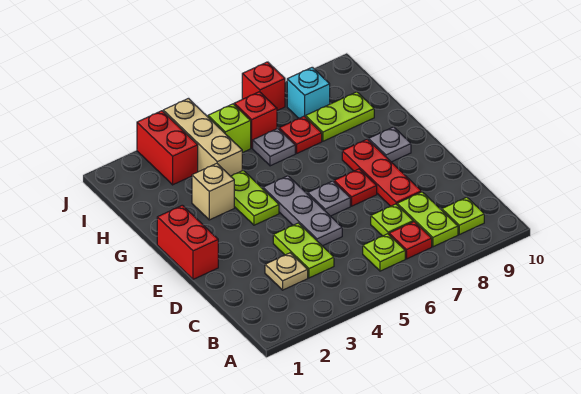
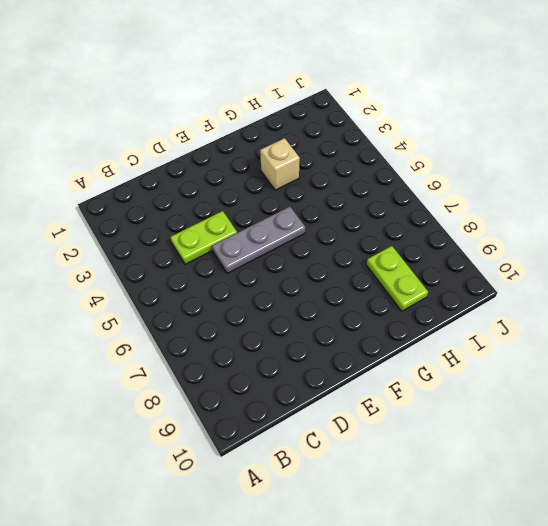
none -> lime plate B6 level 1
none -> red plate B7 level 1
none -> lime plate B8:C8 level 1

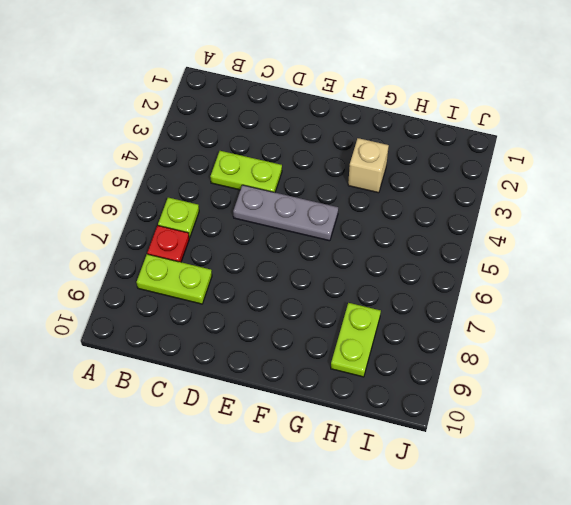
none -> lime plate B9 level 1
none -> tan plate C3 level 1
none -> lime plate C7 level 1

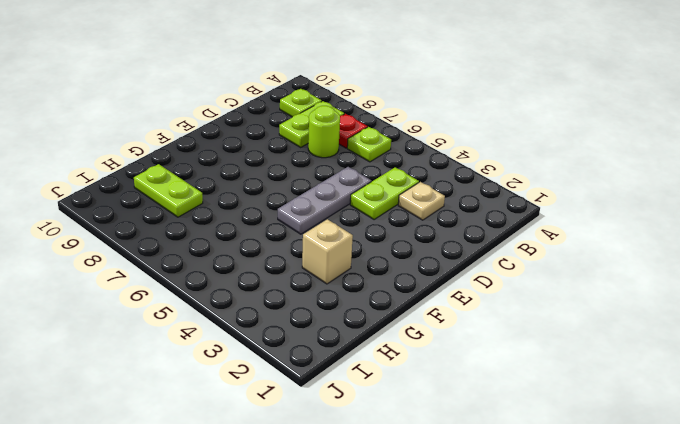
lime round brick C7 level 1 -> lime plate C7 level 1
none -> red plate D8:F8 level 1
none -> red brick E1:F1 level 1
none -> grey plate E6 level 1

